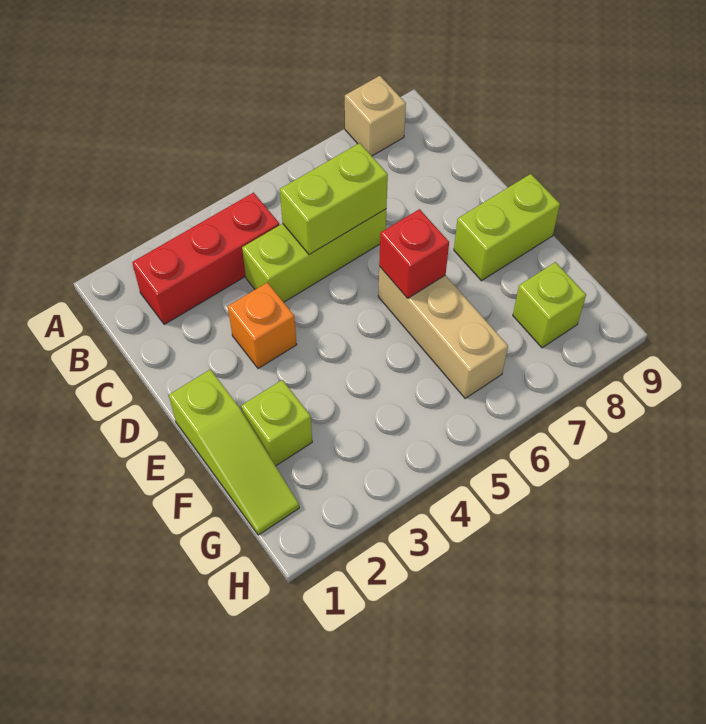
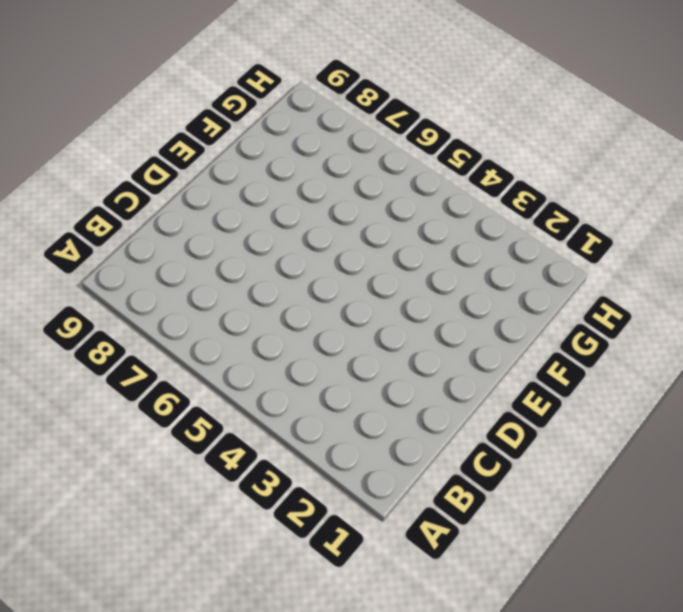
none -> tan brick A8 level 1
none -> red brick B2:B4 level 1

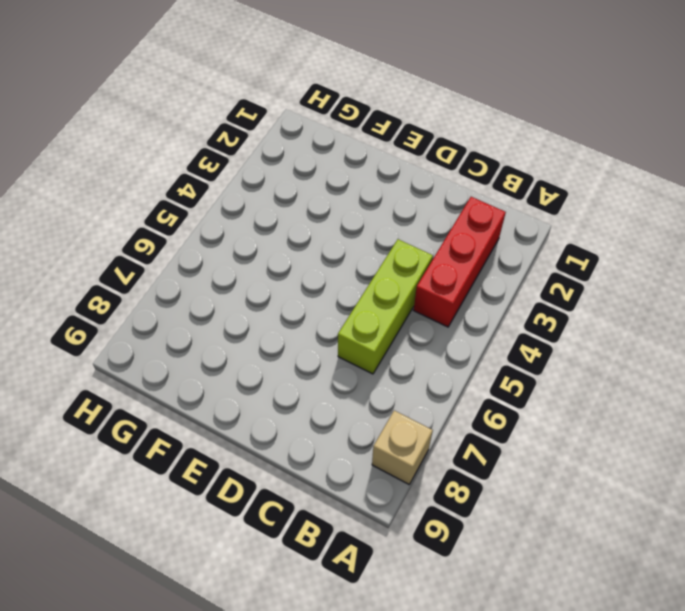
none -> orange brick D3 level 1
none -> lime slope E1:G1 level 1 top E

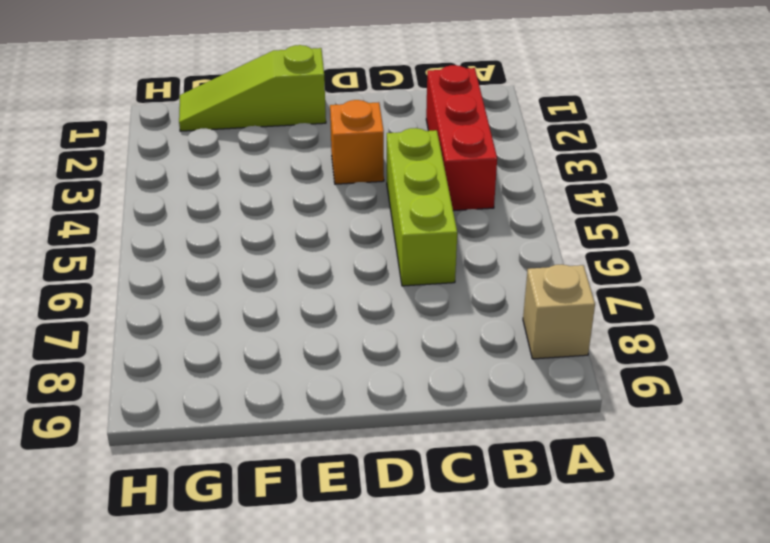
none -> tan brick E6:G6 level 1
none -> lime brick E8:E9 level 1

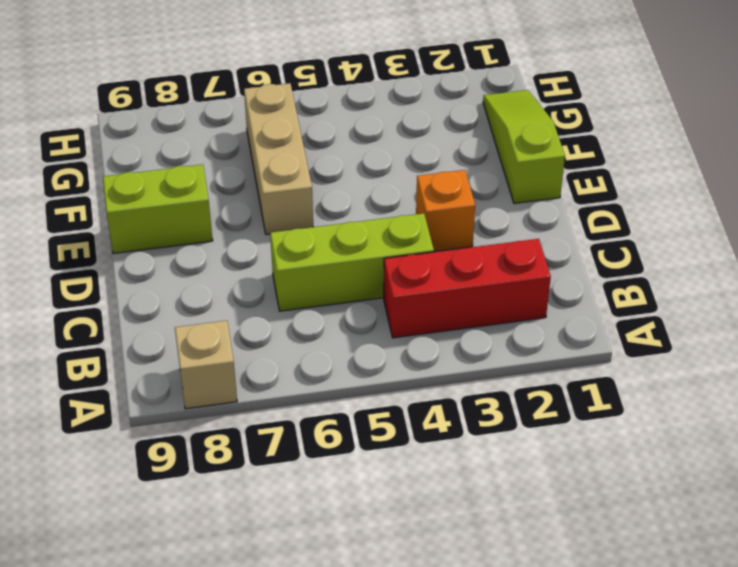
none -> lime brick F2 level 1
none -> lime brick G8 level 1

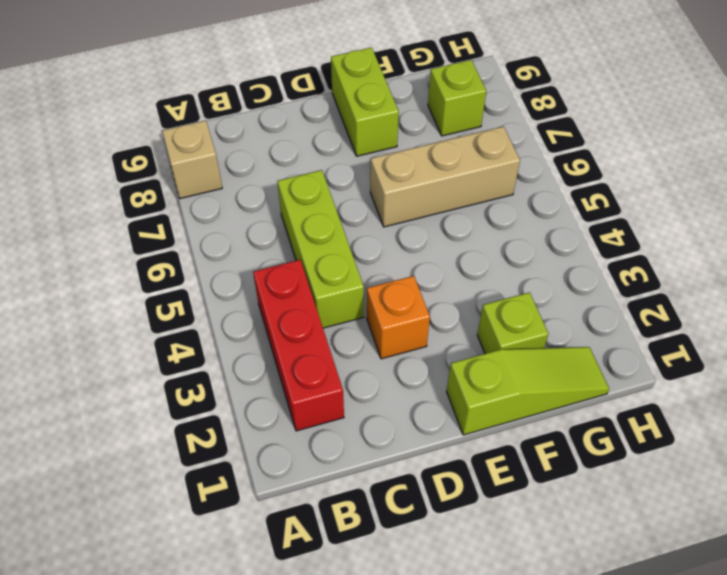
none -> lime brick C5:C6 level 2
none -> red brick E6 level 2

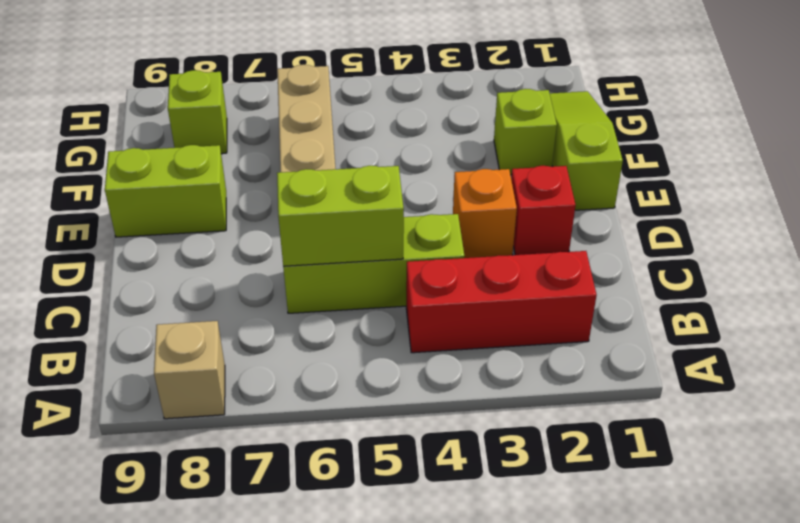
red brick D2 level 1 -> red brick E6 level 2

